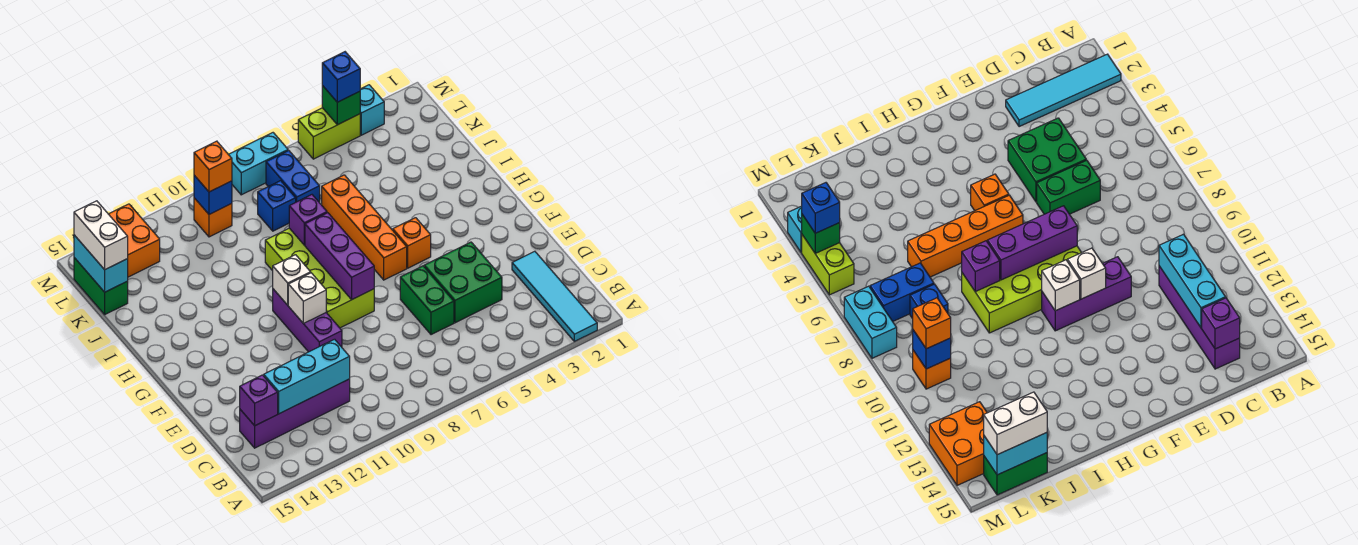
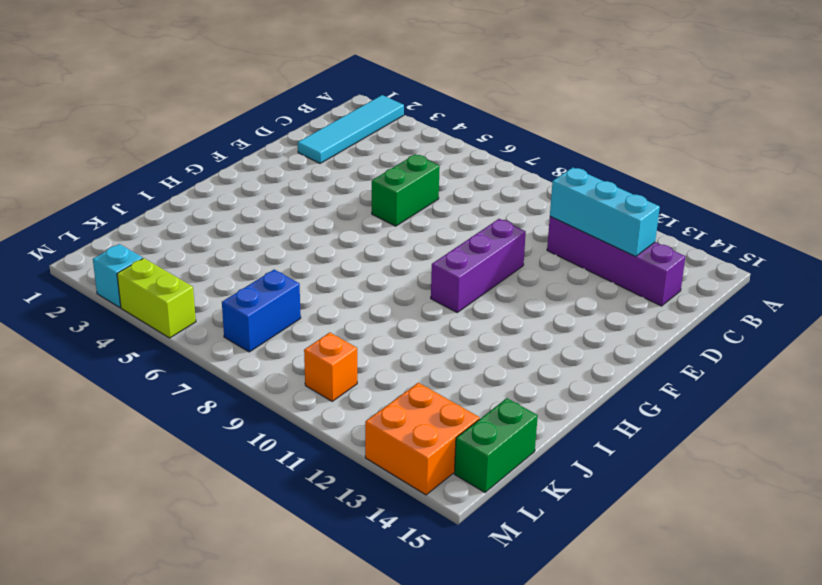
none -> green brick D4:E5 level 1
none -> lime brick F8:I9 level 1
none -> orange brick G5 level 1

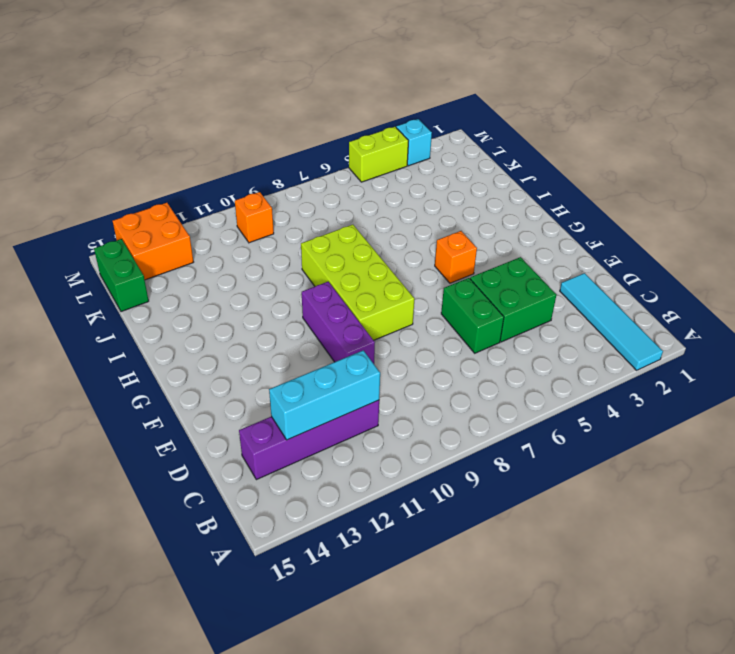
none -> orange brick G6:J6 level 1
none -> blue brick K7:L7 level 1
none -> blue brick K8 level 1

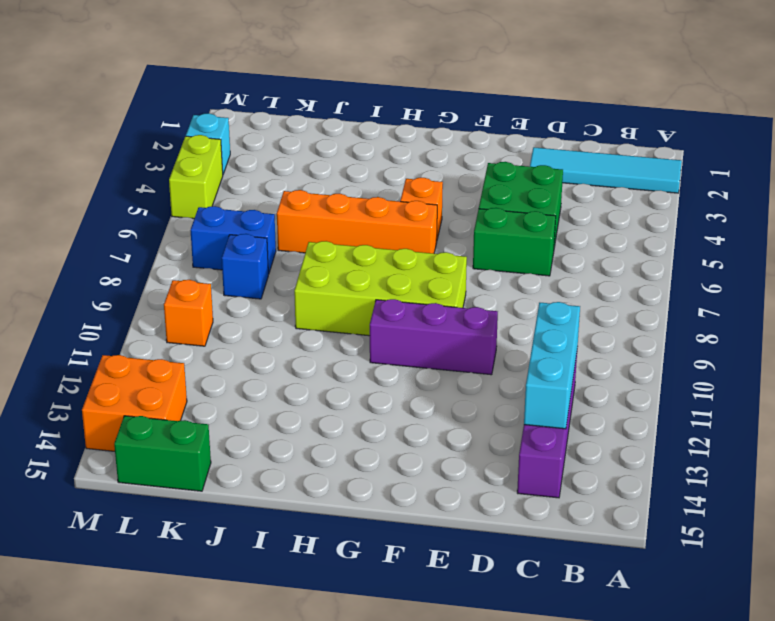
none -> cyan brick M7:M8 level 1
none -> purple brick C14 level 2
none -> purple brick F8:H8 level 2

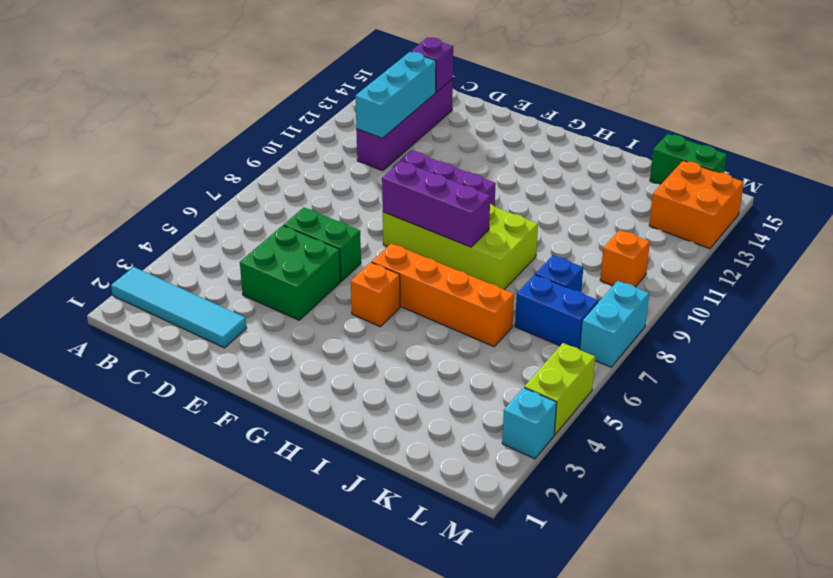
none -> white brick F10 level 2
none -> white brick G10 level 2
none -> purple brick I8 level 2

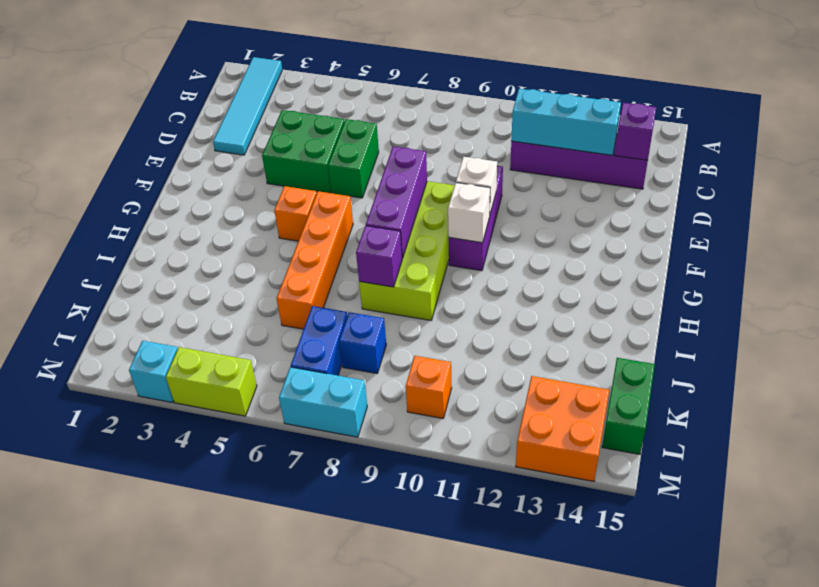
none -> cyan brick K15:L15 level 2
none -> blue brick L10 level 2
none -> green brick M4 level 2

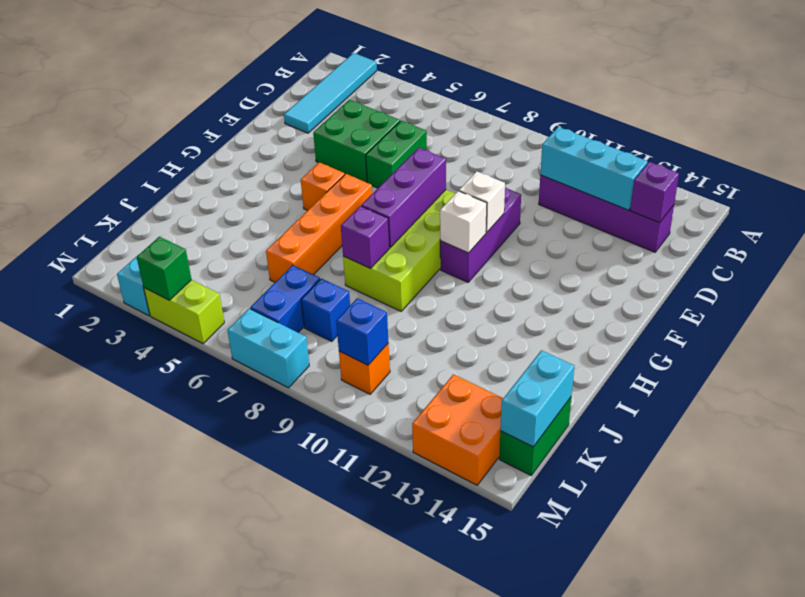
none -> white brick K15:L15 level 3
none -> orange brick L10 level 3
none -> blue brick M4 level 3

